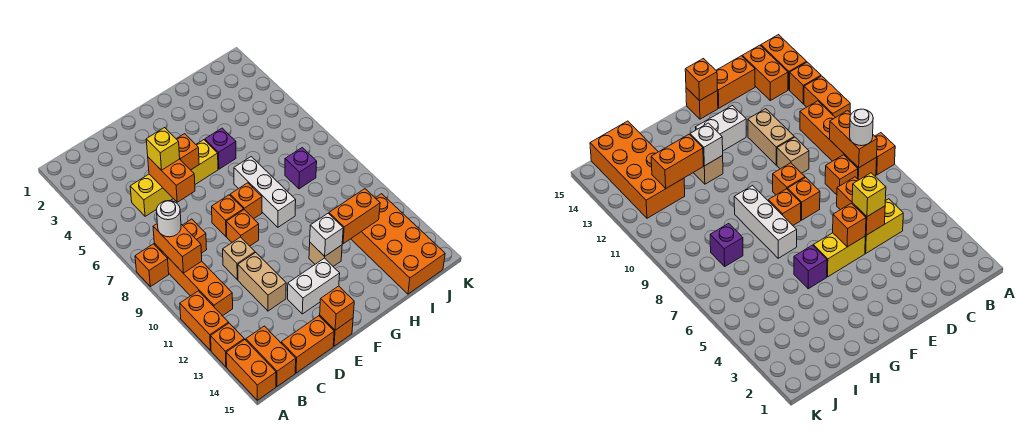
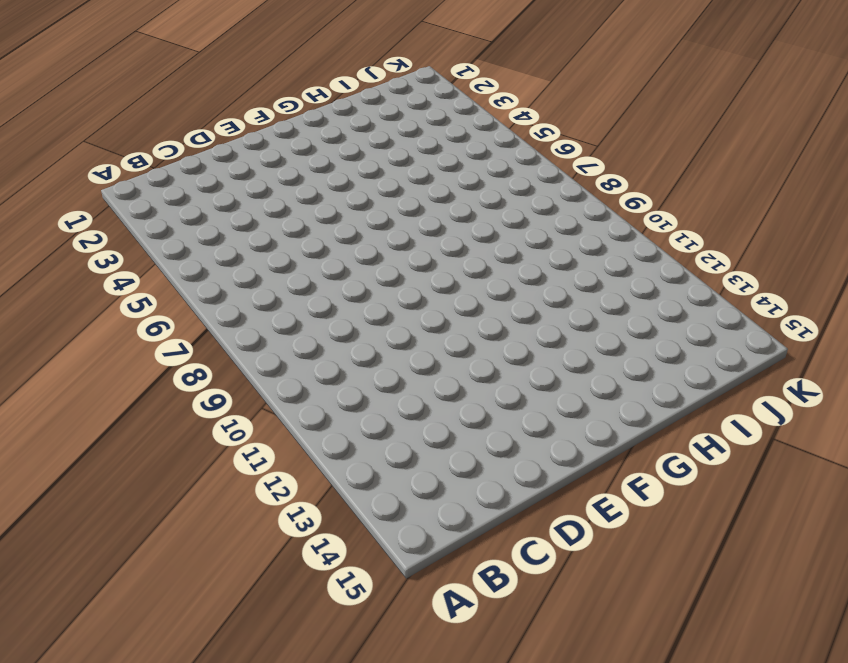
none -> orange brick A8 level 1
none -> orange brick A11:A12 level 1
none -> orange brick A13 level 1
none -> orange brick A14:A15 level 1

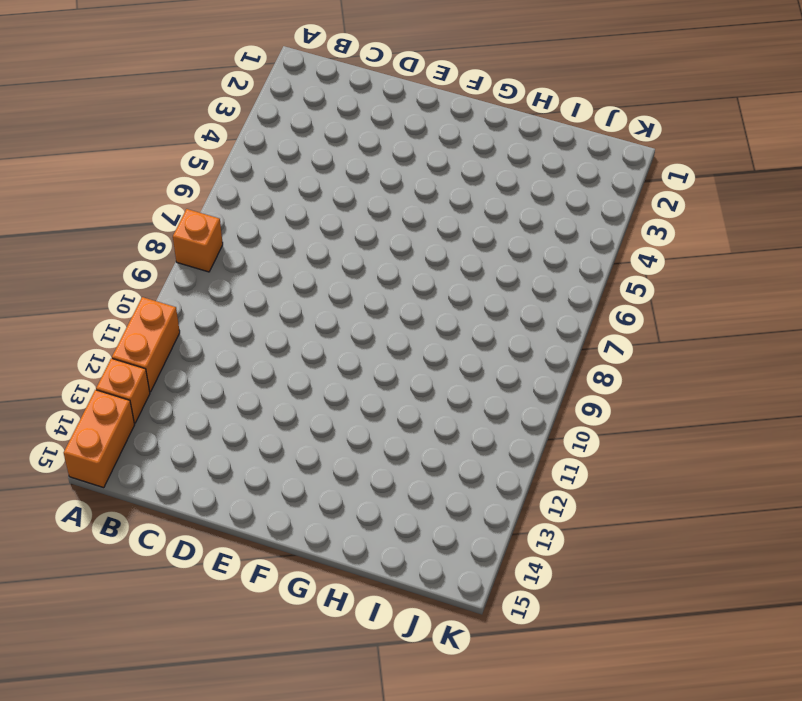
none -> orange brick B8:B11 level 1
none -> orange brick B14:B15 level 1
none -> yellow brick C5:D5 level 1
none -> orange brick C8 level 1

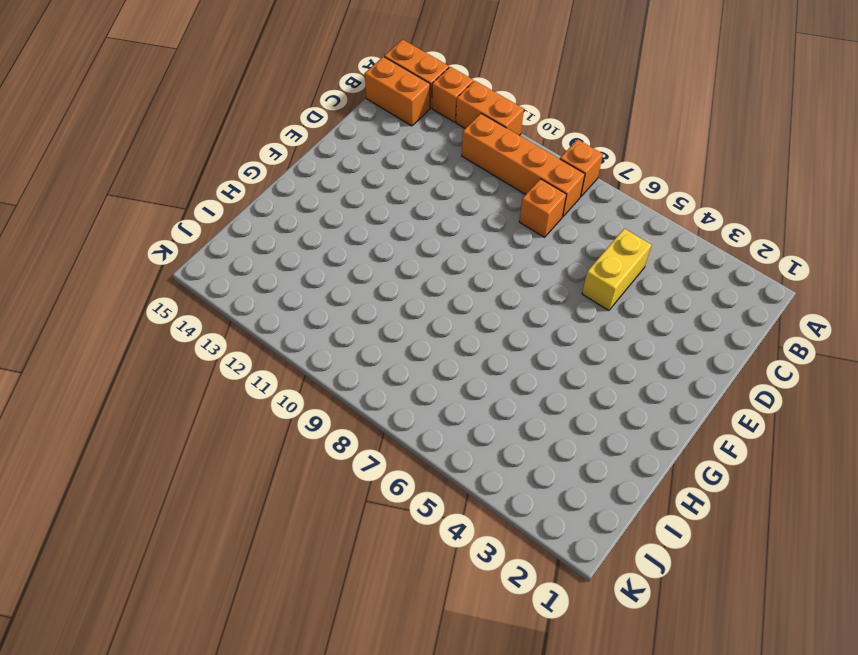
none -> orange brick C15:D15 level 1
none -> tan brick D10 level 1
none -> tan brick D11:D12 level 1
none -> yellow brick E5:F5 level 1

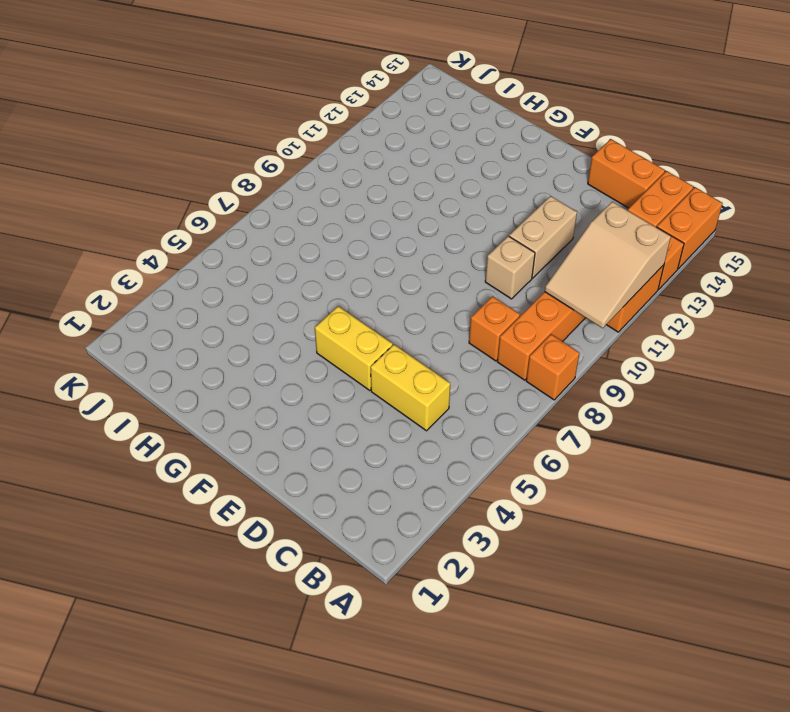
tan slope A10:B12 level 2 top 12 -> none
none -> orange brick E8 level 1
none -> orange brick E9 level 1
none -> white brick E13:F13 level 1
none -> orange brick E15 level 1

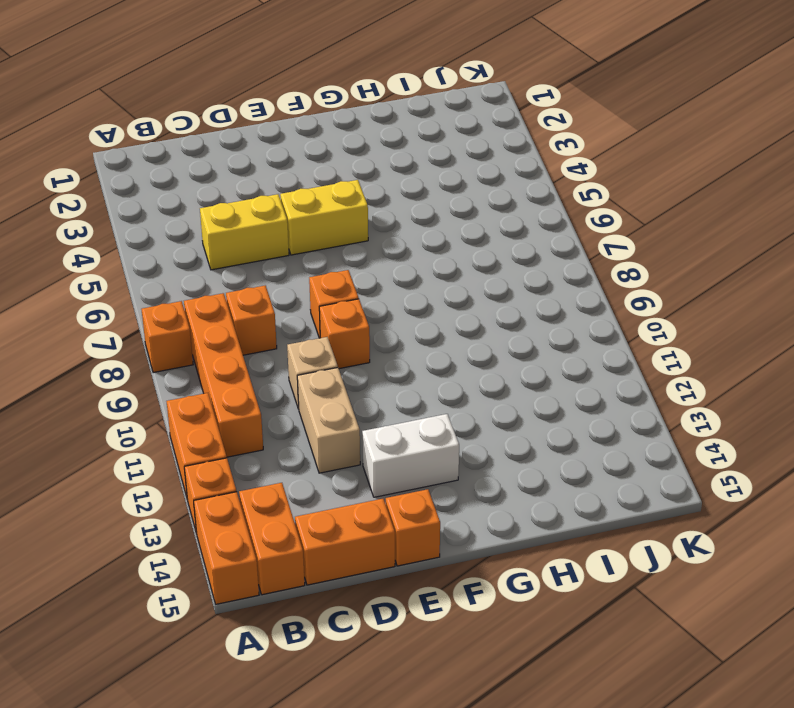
none -> orange brick F8 level 1
none -> purple brick G5 level 1
none -> white brick G7:G9 level 1
none -> tan brick G12 level 1

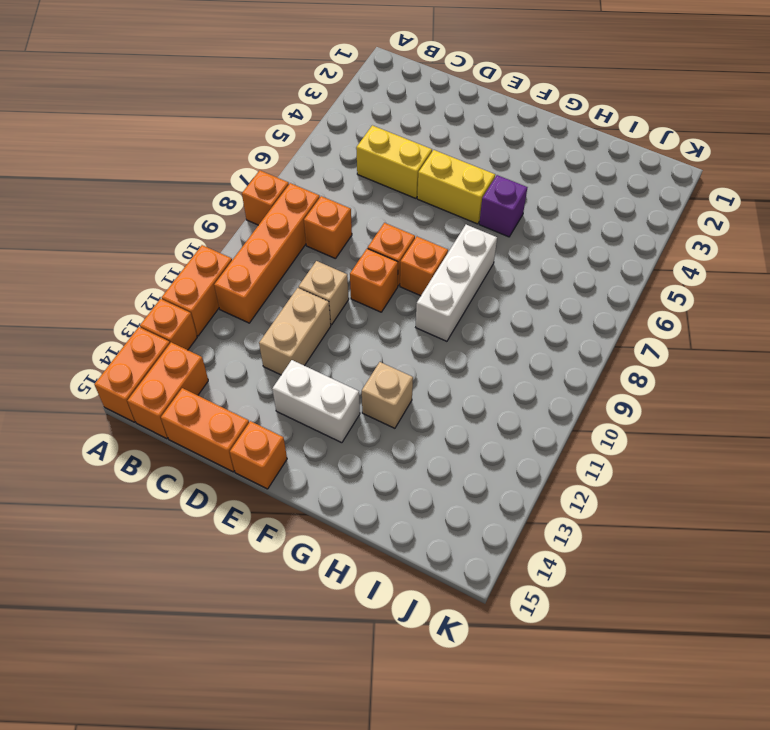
none -> purple brick I8 level 1
none -> orange brick I12:J15 level 1
none -> orange brick B8:B9 level 2
none -> orange brick D5:D6 level 2

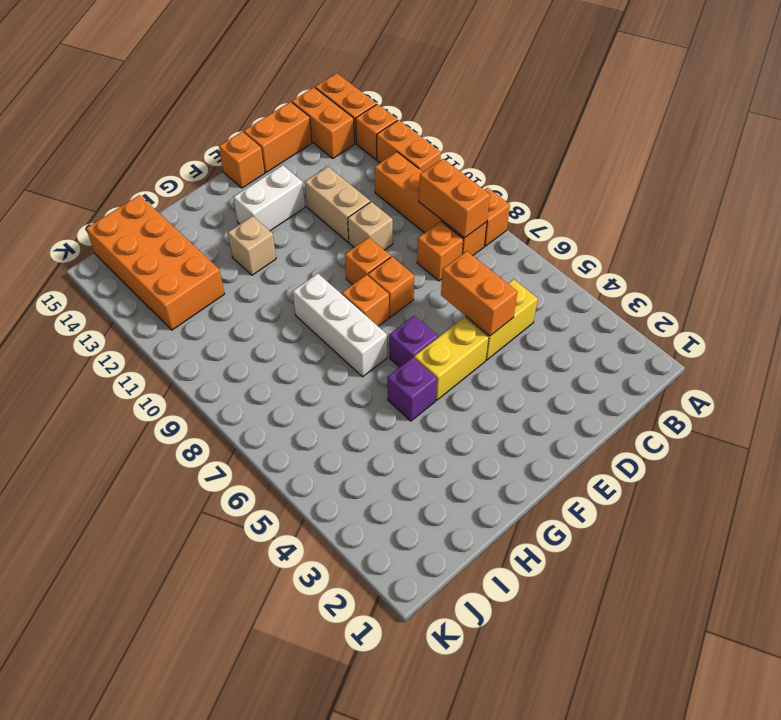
purple brick F6 level 1 -> purple brick I8 level 1
none -> orange brick E5 level 2
none -> orange brick E15 level 2
none -> white brick G12 level 2
none -> orange brick H12:I12 level 2

